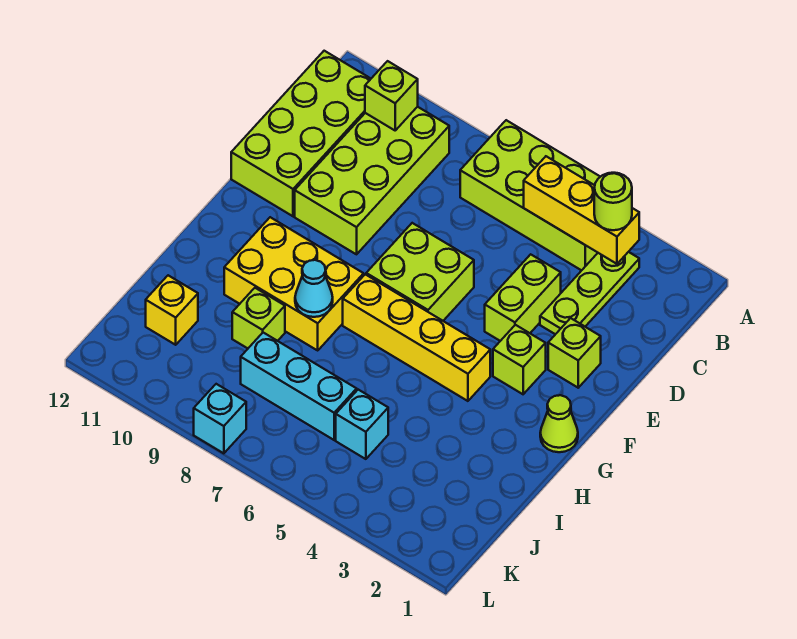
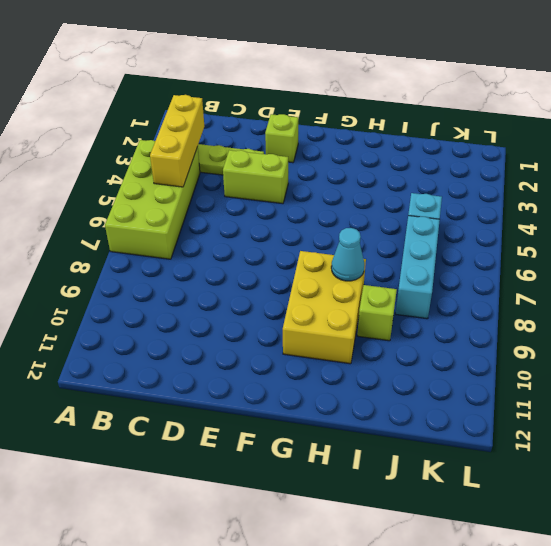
none -> lime brick B9:E10 level 1
none -> lime brick B11:E12 level 1
none -> lime brick E6:F7 level 1

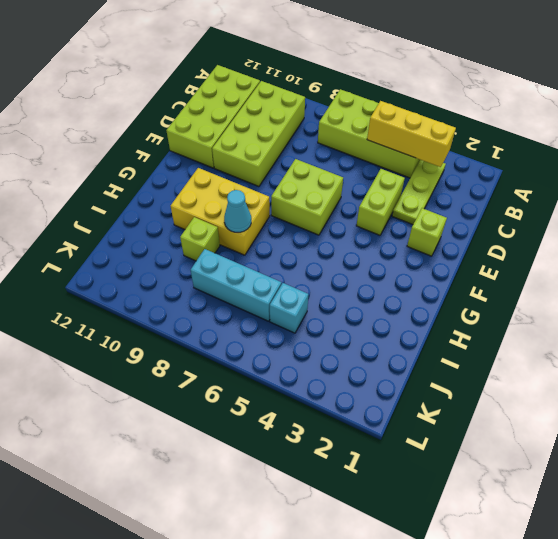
none -> lime brick F3 level 1
none -> lime cone G1 level 1
none -> yellow brick G4:G7 level 1

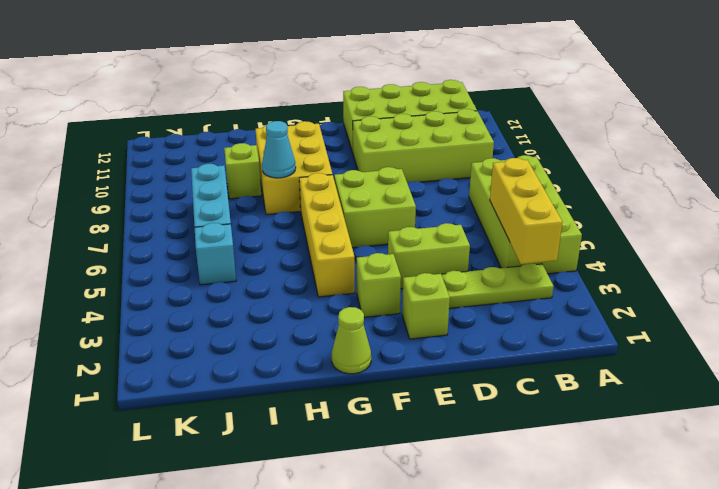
none -> yellow brick J11 level 1
none -> cyan brick L8 level 1
none -> lime brick B10 level 2

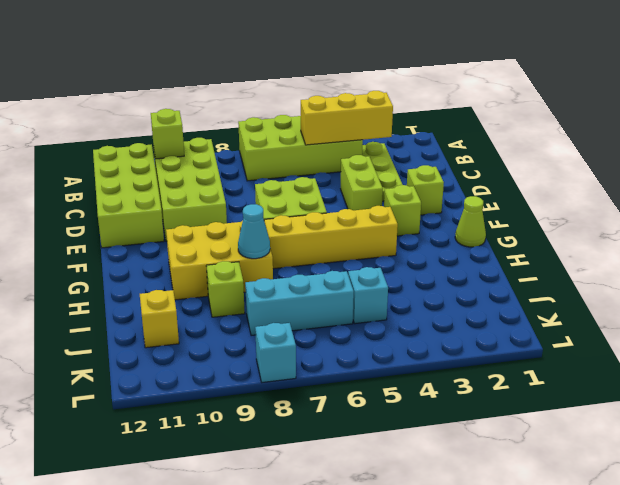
none -> lime round brick B3 level 3

